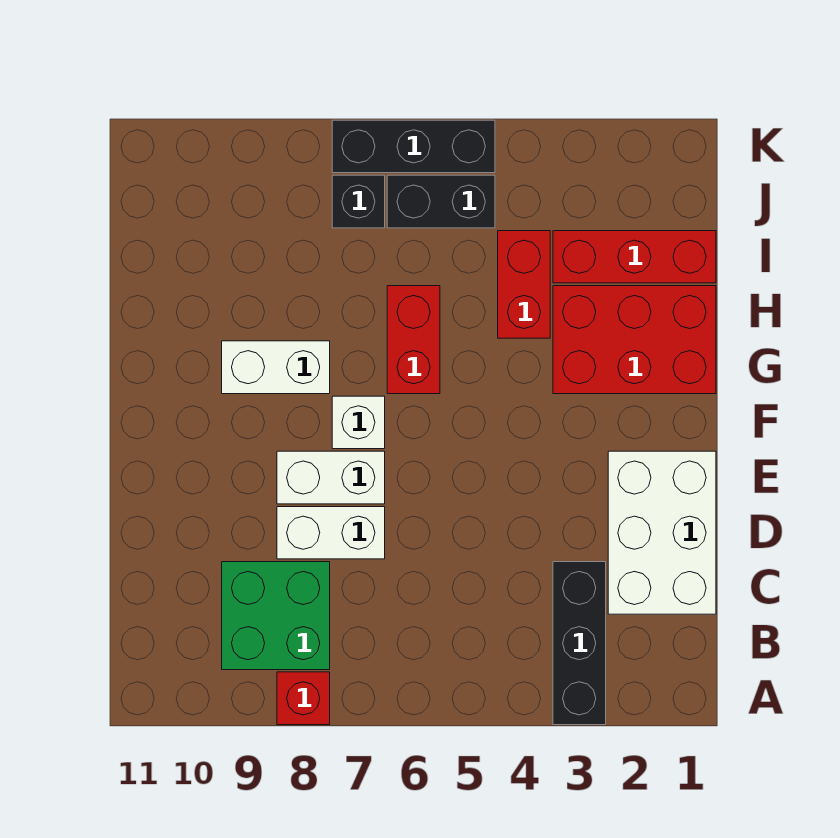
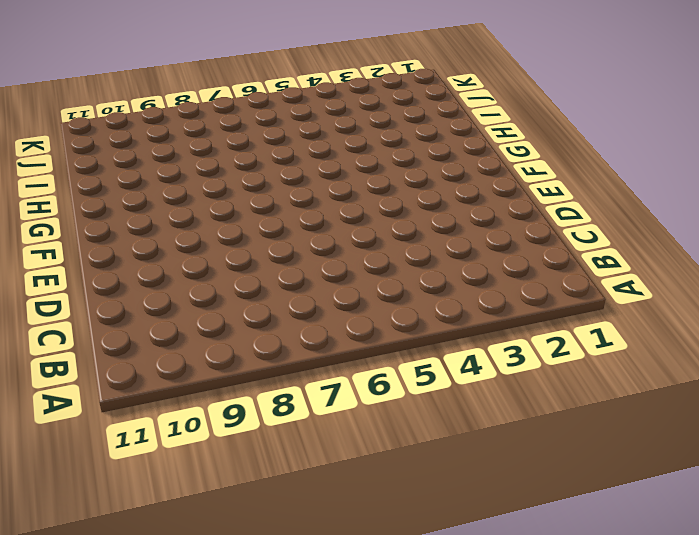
none -> black brick A3:C3 level 1
none -> red brick A8 level 1
none -> green brick B8:C9 level 1

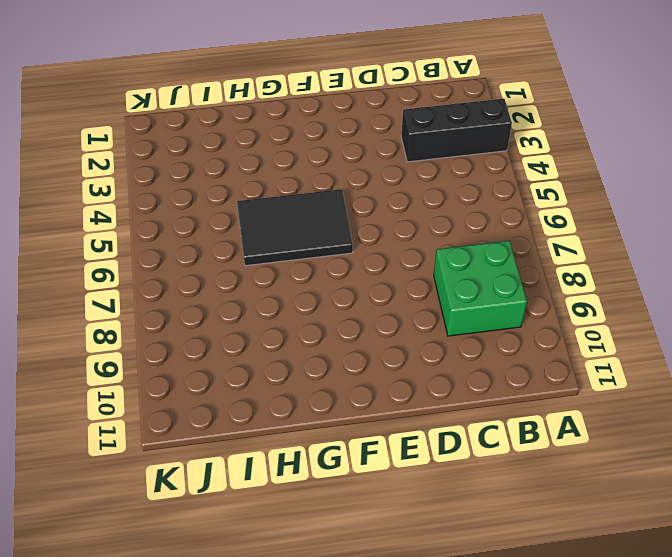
black tile F5:H6 level 1 -> red brick G6:H6 level 1
none -> red brick A8 level 1
none -> white brick C1:E2 level 1
none -> white brick D7:D8 level 1

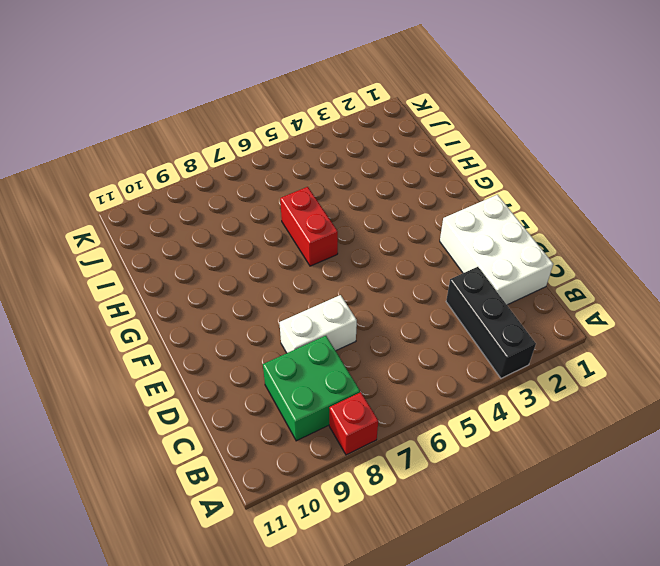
none -> white brick E7:E8 level 1
none -> white brick F7 level 1
none -> red brick G1:H3 level 1

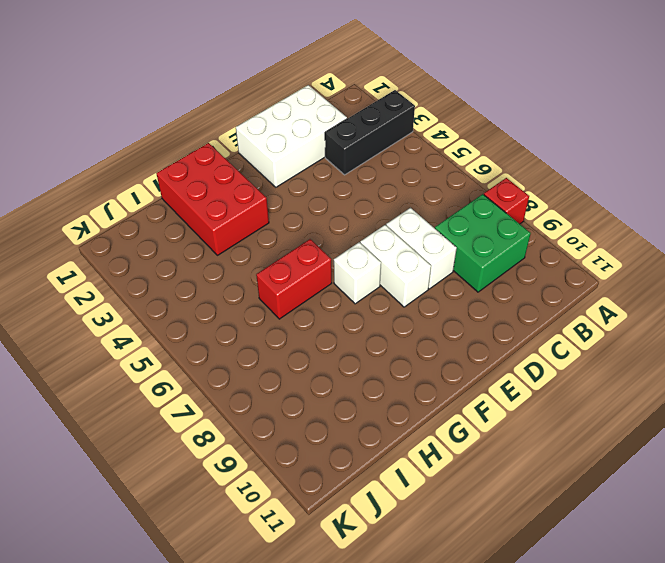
none -> white brick G8:G9 level 1
none -> red brick H4:I4 level 1
none -> red brick I1:I3 level 1

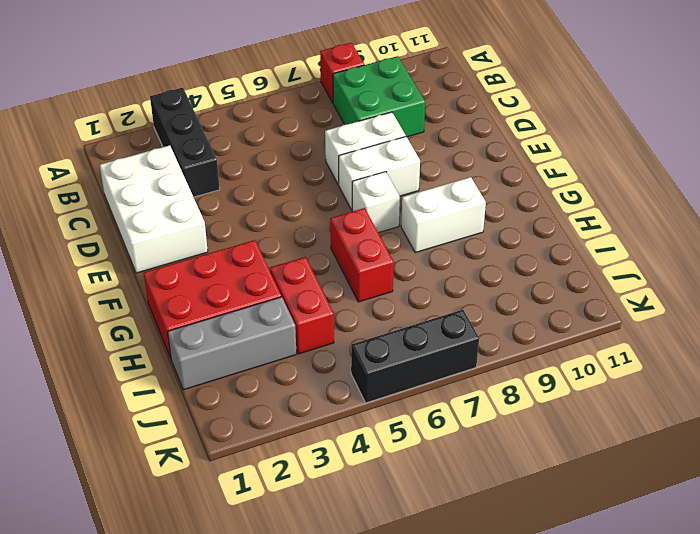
grey brick I1:I3 level 1 -> red brick I1:I3 level 1
none -> black brick J5:J6 level 1
none -> black brick J7 level 1

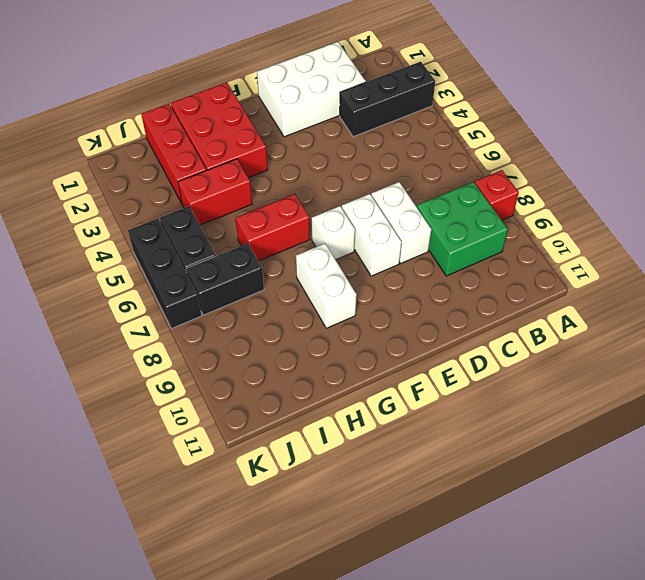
black brick I7:J7 level 1 -> black brick J7 level 1

